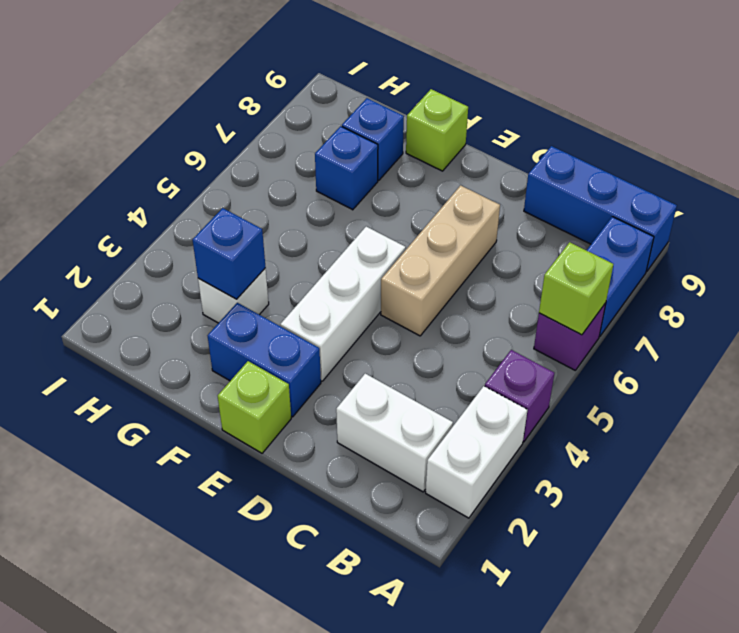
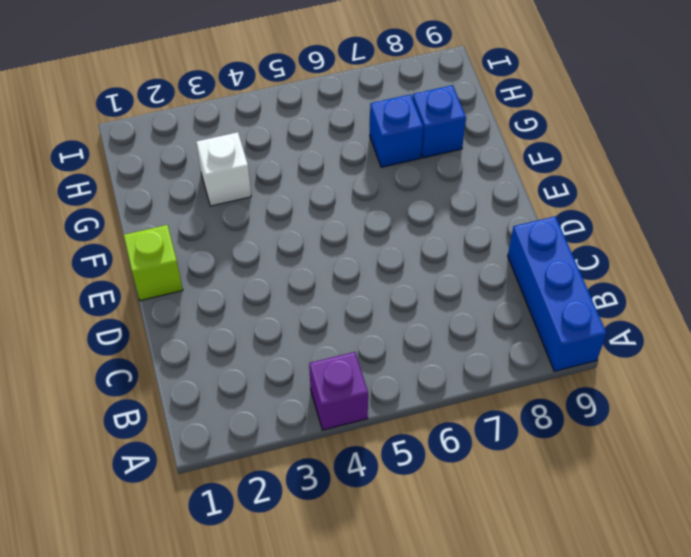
none -> white brick A2:A3 level 1
none -> purple brick A6 level 1
none -> blue brick A7:A8 level 1

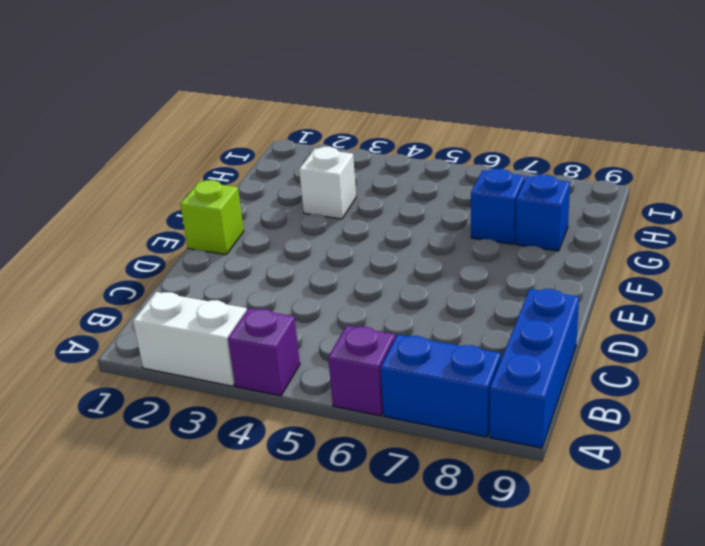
none -> white brick B2:C2 level 1
none -> tan brick D5:D7 level 1
none -> blue brick E2:F2 level 1

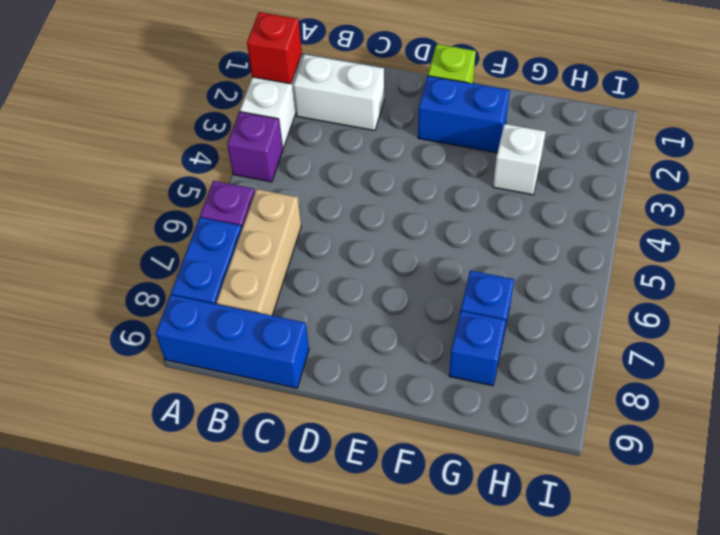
red brick A2 level 2 -> none
tan brick B6:B8 level 1 -> tan brick D5:D7 level 1
none -> white brick E3:E5 level 1
none -> lime brick F9 level 1
none -> lime brick A6 level 2

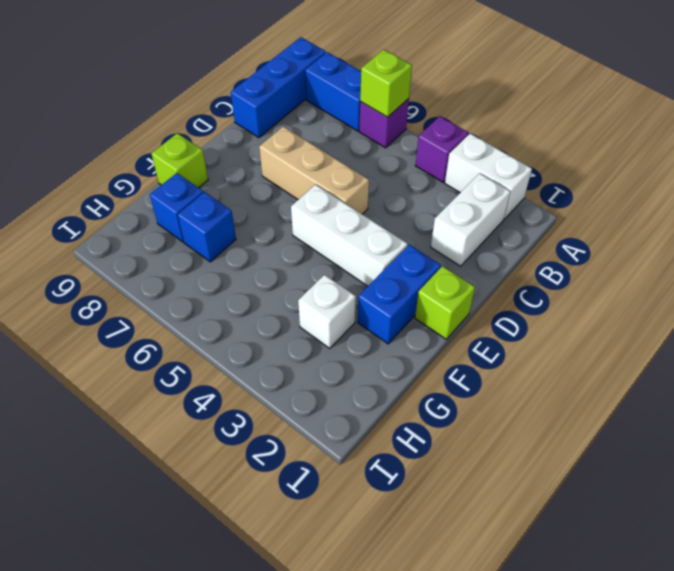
none -> blue brick G3 level 2

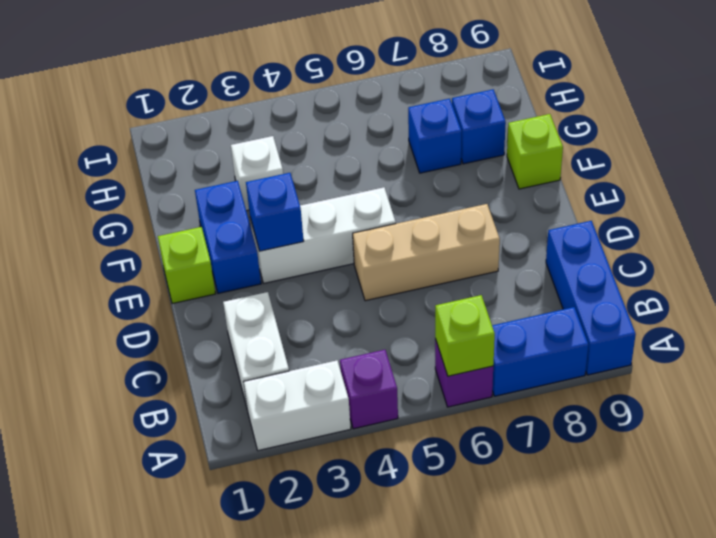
blue brick E3 level 2 -> blue brick G3 level 2

